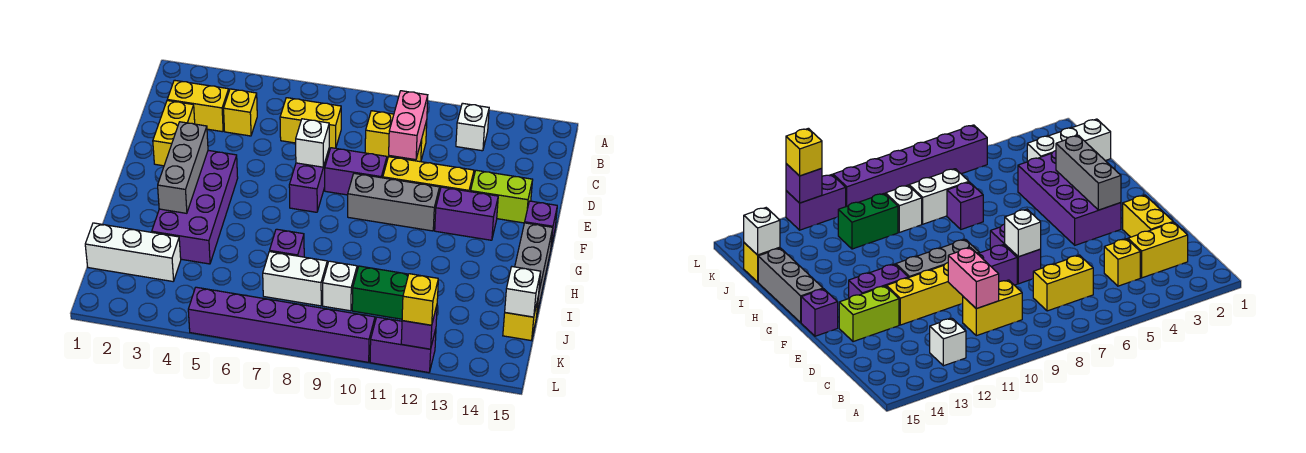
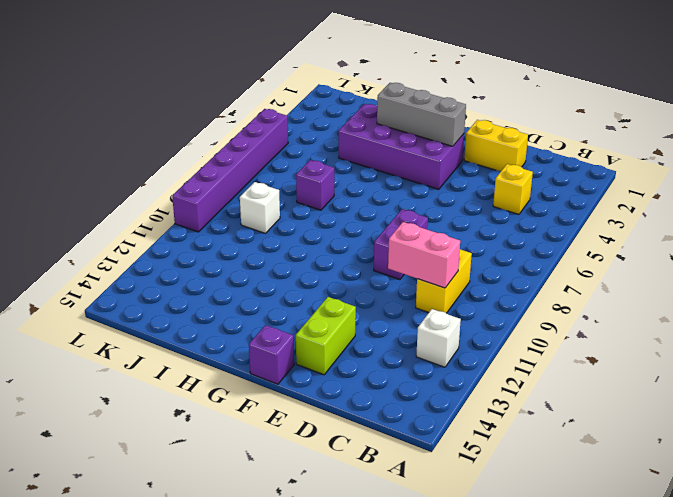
none -> yellow brick C2:C3 level 1
none -> yellow brick C6:C7 level 1
none -> purple brick E7:F7 level 1

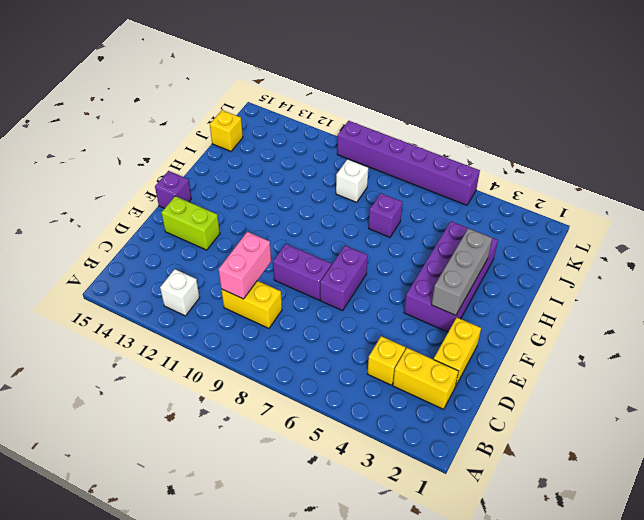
none -> yellow brick C6:C7 level 1
none -> yellow brick E10:E12 level 1
none -> grey brick F9:F11 level 1

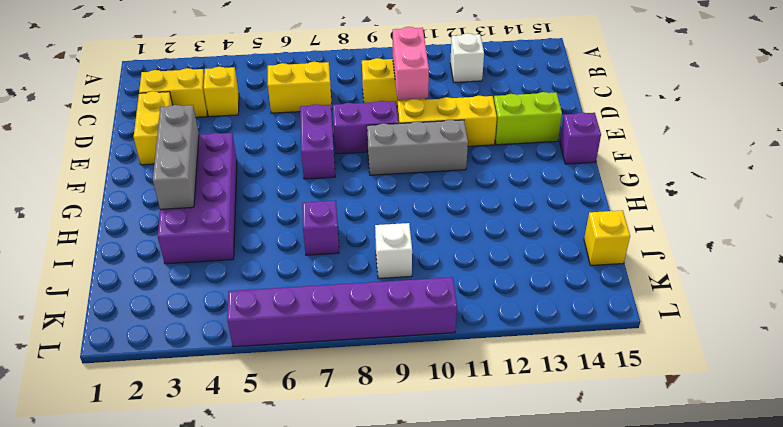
none -> purple brick F12:F13 level 1
none -> grey brick G15:I15 level 1
none -> white brick J1:J3 level 1

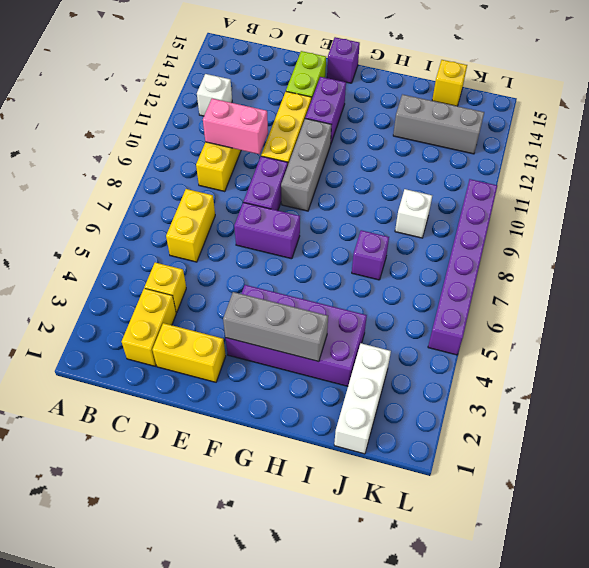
grey brick I13:K13 level 1 -> grey brick G15:I15 level 1
none -> white brick J7:J8 level 1
none -> green brick J10:J11 level 1
none -> purple brick L11:L12 level 1

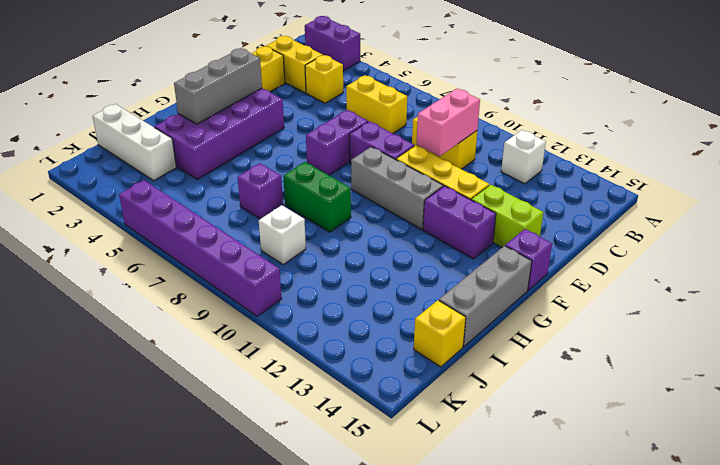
purple brick A2:A3 level 1 -> purple brick L11:L12 level 1
green brick H8:H9 level 1 -> green brick J10:J11 level 1
none -> white brick J7:J8 level 1
none -> white brick E7 level 2
none -> white brick J15 level 2

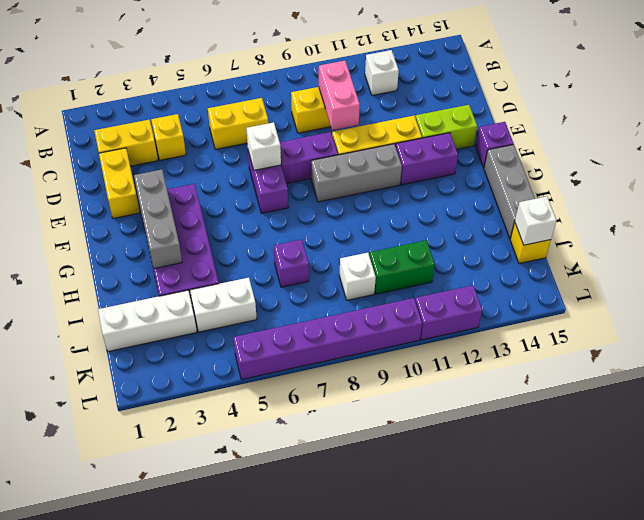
white brick J4:J5 level 1 -> white brick J7:J8 level 1
none -> purple brick L12 level 2
none -> yellow brick L12 level 3

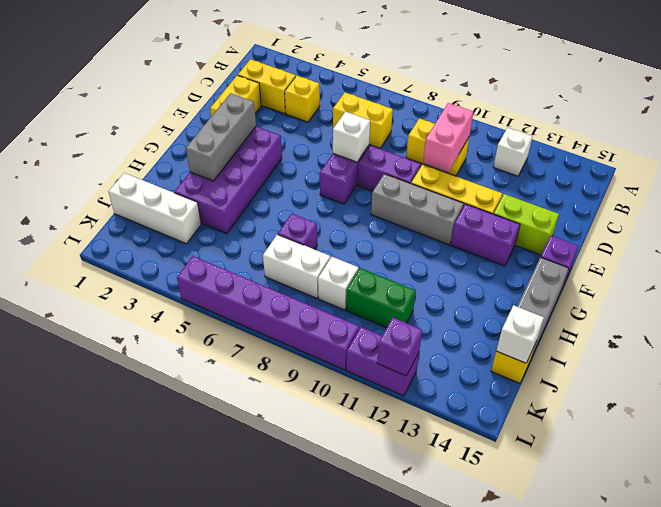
none -> yellow brick L12 level 3

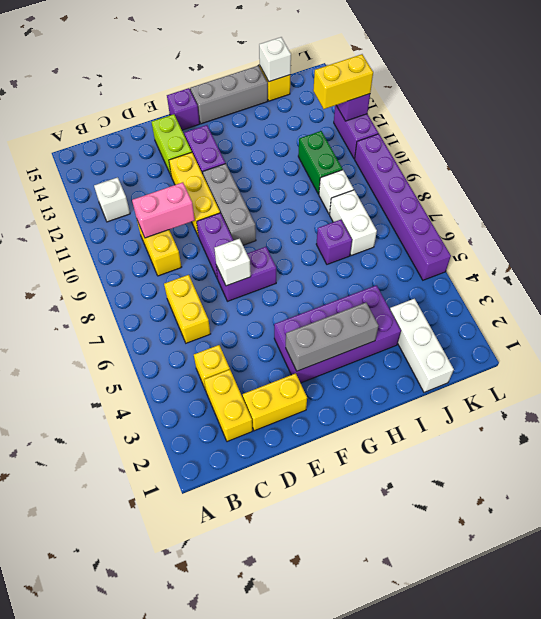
yellow brick K12:L12 level 3 -> yellow brick L12 level 3

